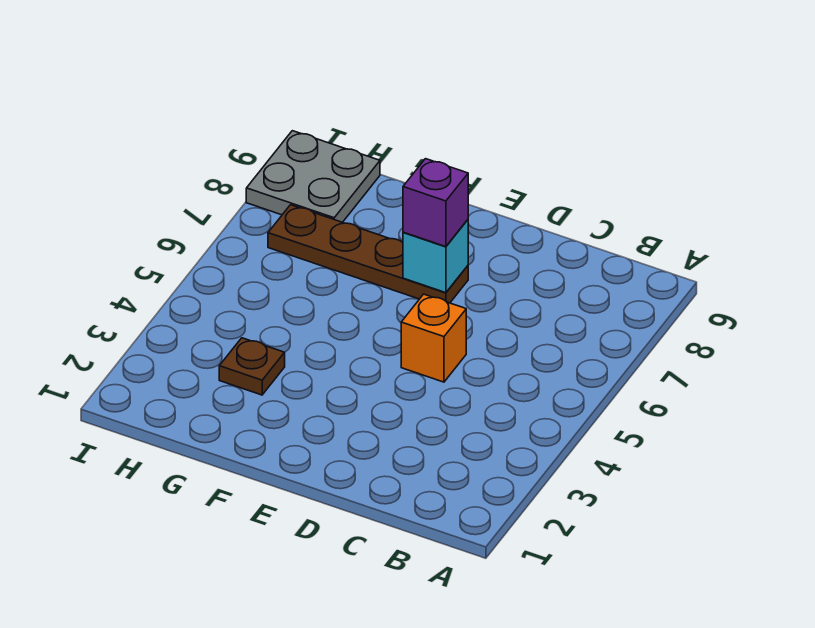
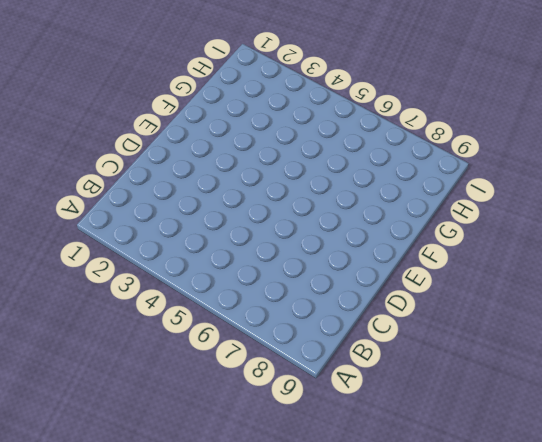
none -> orange brick D5 level 1
none -> brown plate E7:H7 level 1

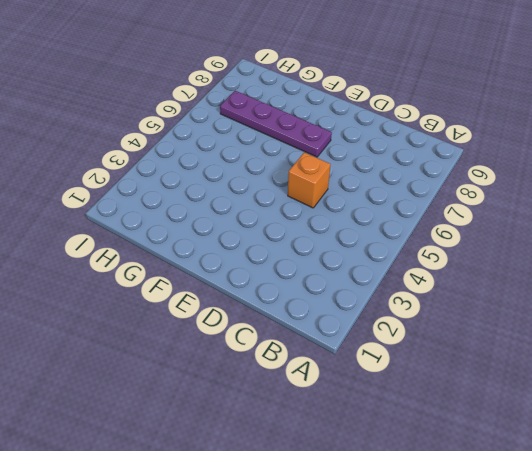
purple plate E7:H7 level 1 -> brown plate E7:H7 level 1
none -> brown plate G3 level 1
none -> grey plate H8:I9 level 1

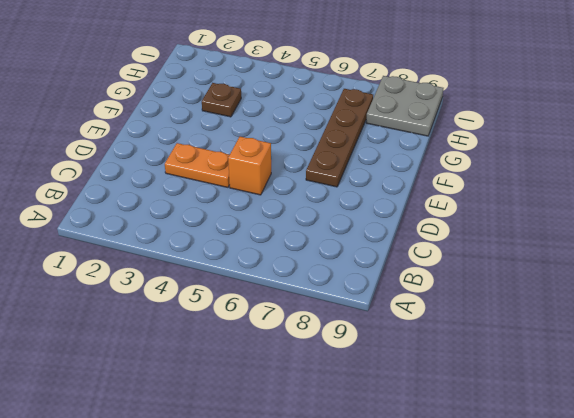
orange plate D3:D4 level 1 -> none
none -> cyan brick E7 level 2
none -> purple brick E7 level 3

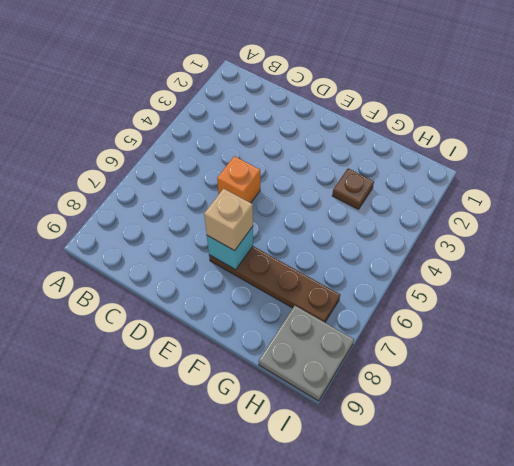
tan brick E7 level 3 -> purple brick E7 level 3

